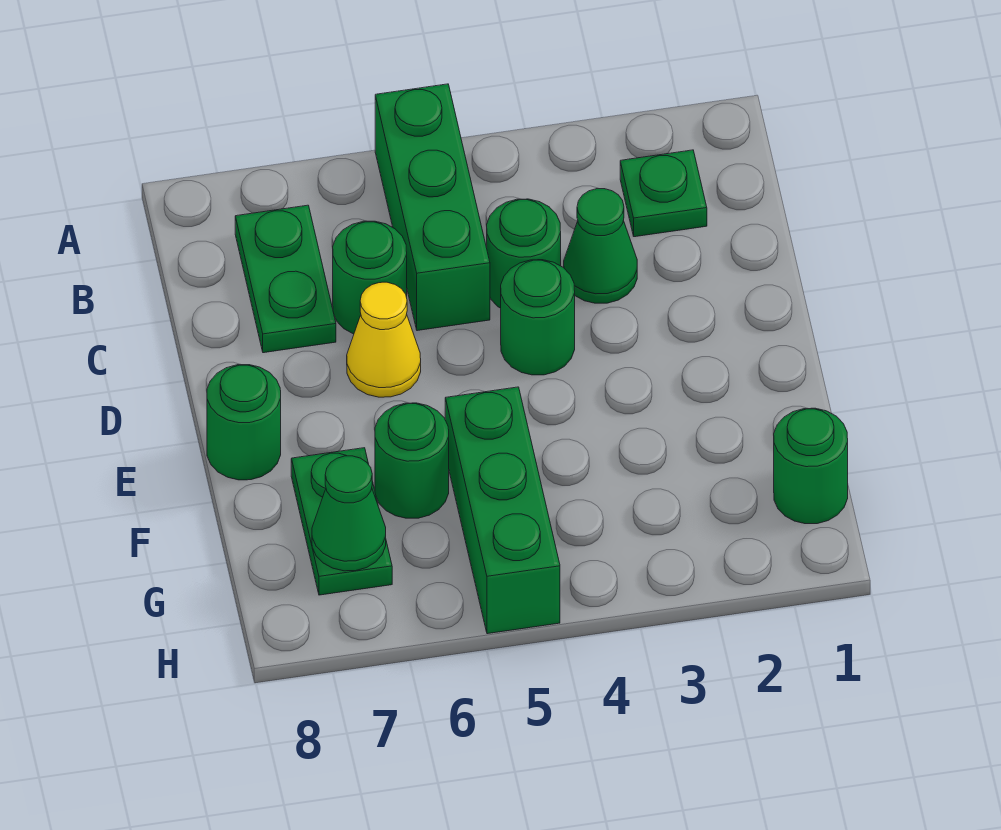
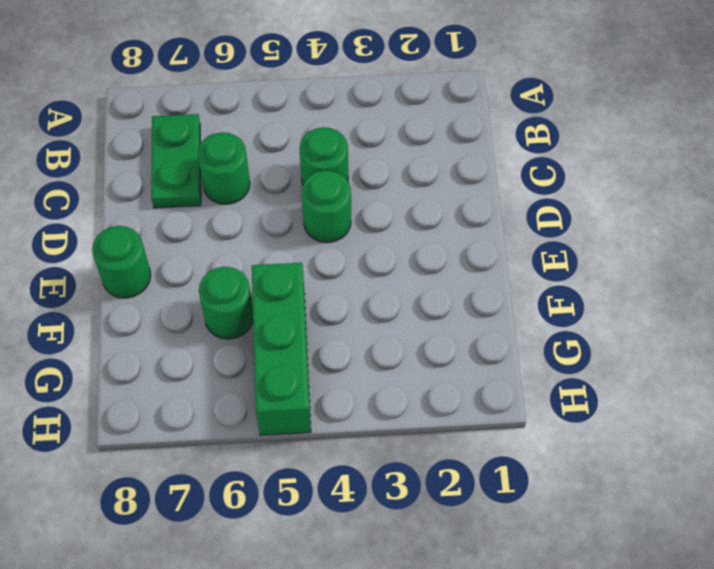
none -> green brick A5:C5 level 1
none -> green plate B2 level 1
none -> green cone C3 level 1

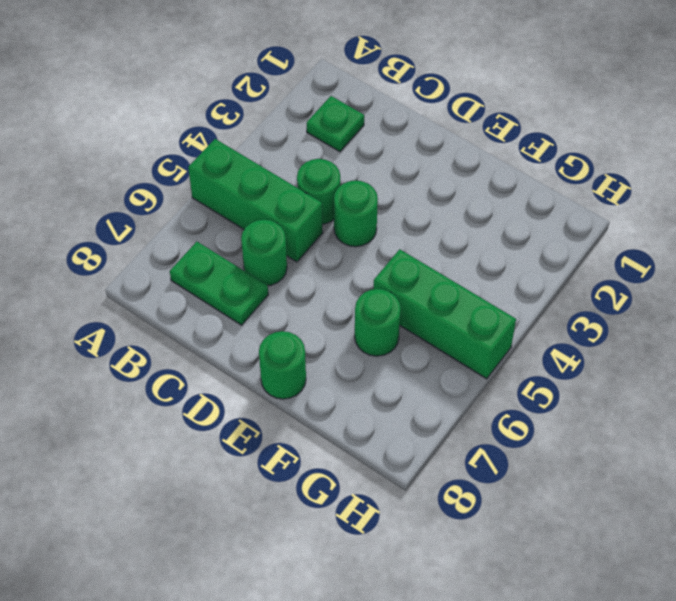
none -> green cone C3 level 1
none -> yellow cone D6 level 1
none -> green plate F7:G7 level 1

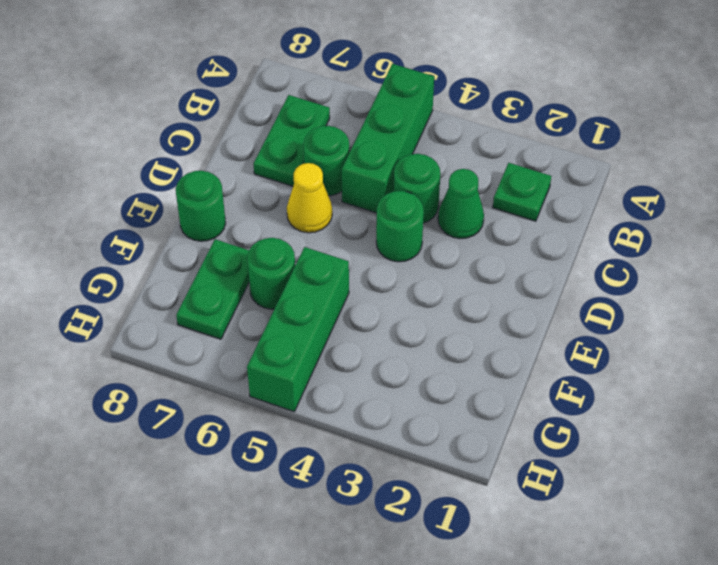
none -> green round brick G1 level 1
none -> green cone G7 level 2

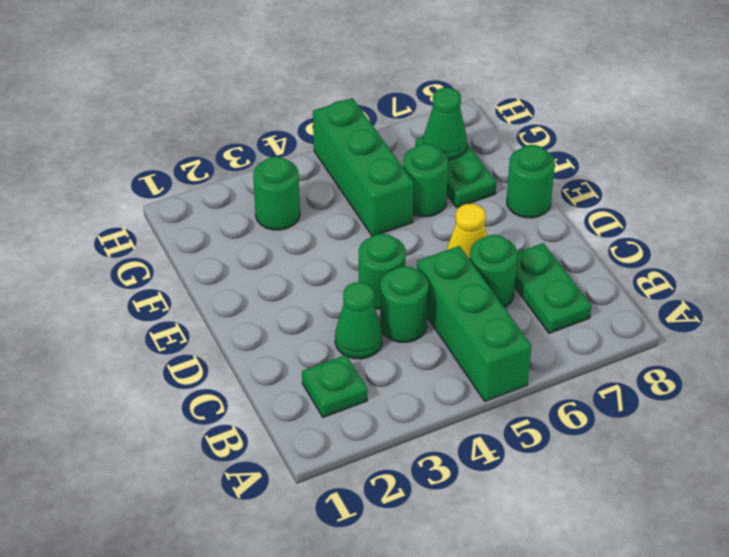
green round brick G3 level 1 -> green round brick G1 level 1

